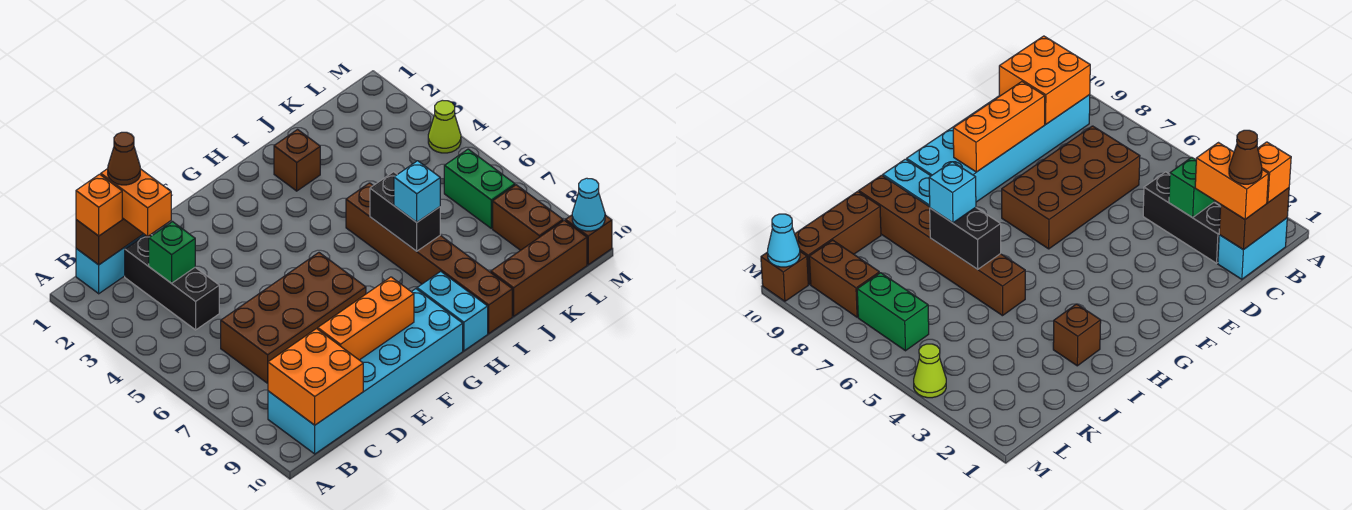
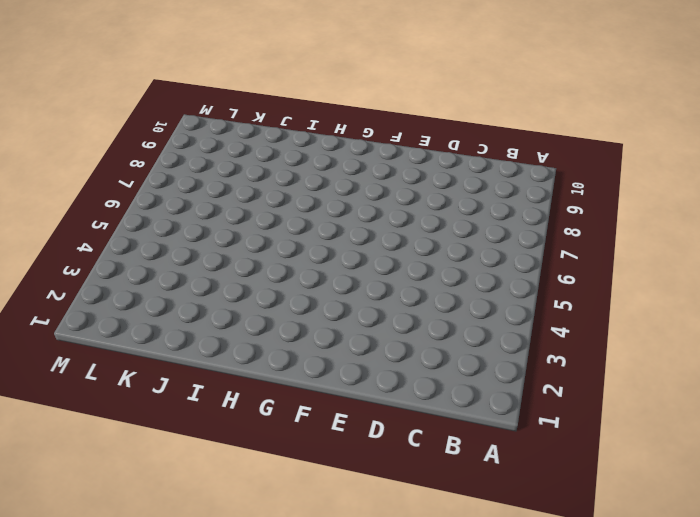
none -> cyan brick B1:C1 level 1
none -> cyan brick B9:G10 level 1
none -> black brick C2:C4 level 1

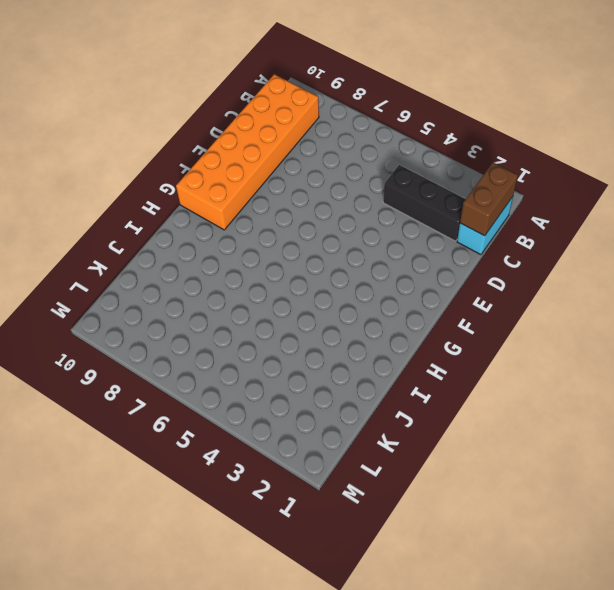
orange brick B9:G10 level 1 -> cyan brick B9:G10 level 1
none -> brown brick C6:F7 level 1
none -> cyan brick H9:H10 level 1
none -> brown brick I2 level 1

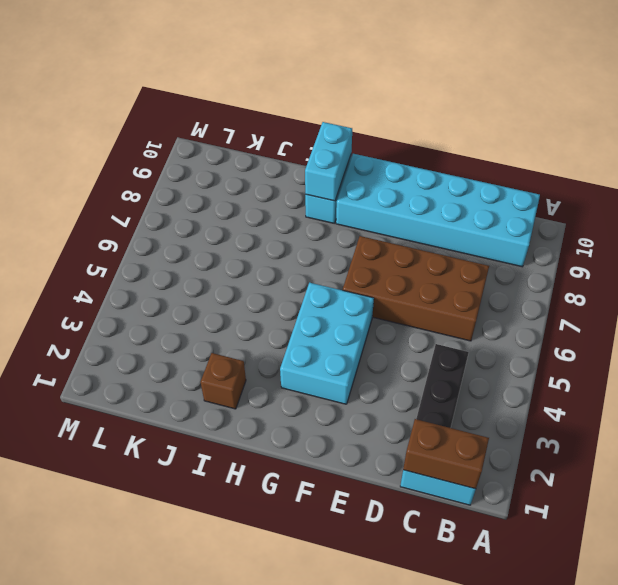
cyan brick F3:G5 level 1 -> none
cyan brick H9:H10 level 2 -> none
none -> brown brick I5:I10 level 1
none -> brown brick J10:L10 level 1
none -> green brick L6:L7 level 1

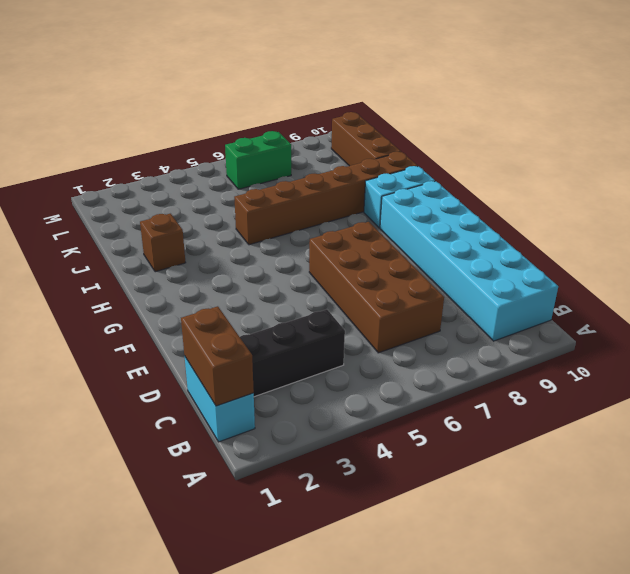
none -> brown brick L8:L9 level 1
none -> lime cone M4 level 1
none -> brown brick M10 level 1

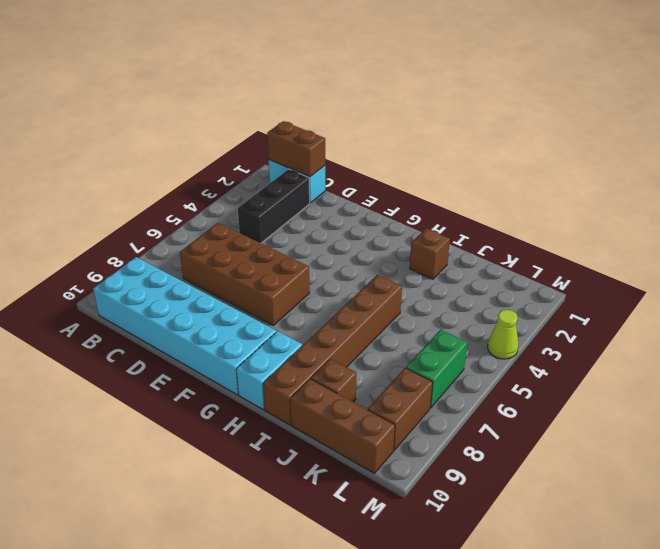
brown brick J9 level 1 -> brown brick M10 level 1
none -> orange brick B9:C10 level 2
none -> green brick C3 level 2
none -> orange brick D9:F9 level 2

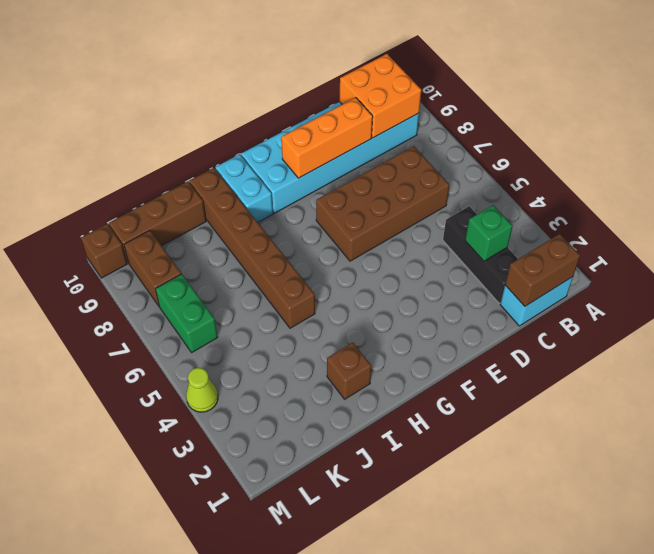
none -> black brick I6:I7 level 2
none -> cyan cone M10 level 2
none -> orange brick B1 level 3

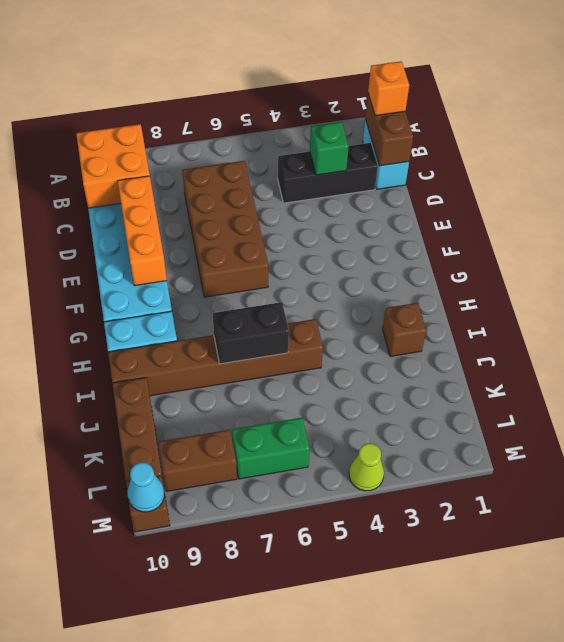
none -> orange brick C1:C2 level 3
none -> cyan brick I7 level 3
none -> brown cone C1 level 4

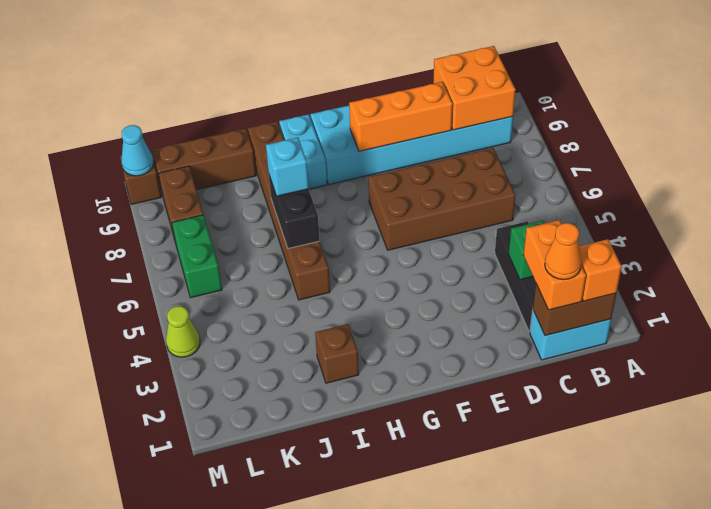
orange cone C1 level 4 -> brown cone C1 level 4

